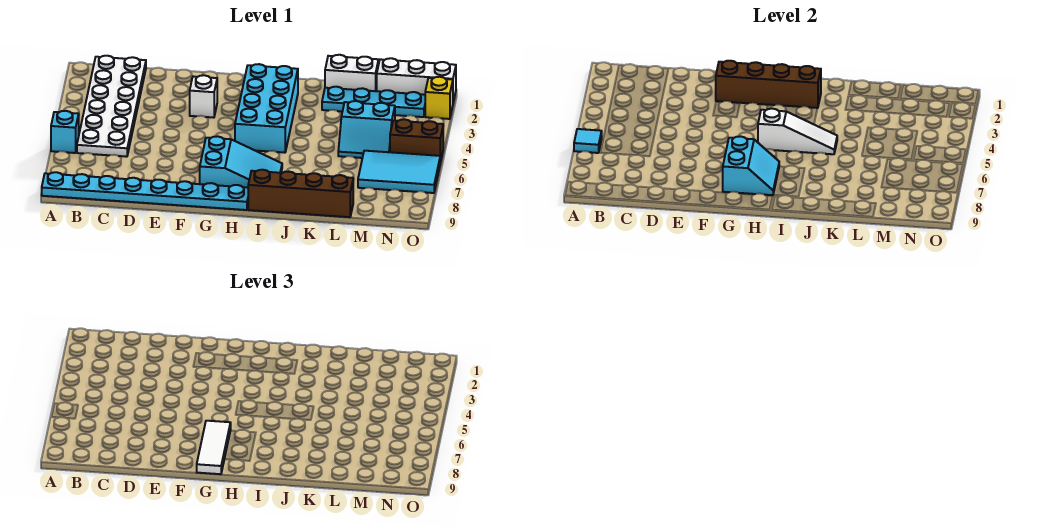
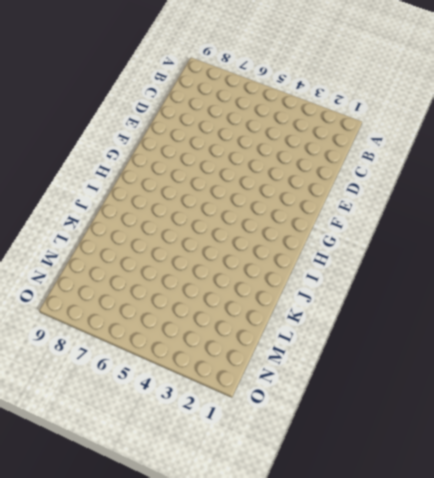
none -> cyan brick A6 level 1
none -> cyan plate A9:H9 level 1
none -> white plate B1:C6 level 1

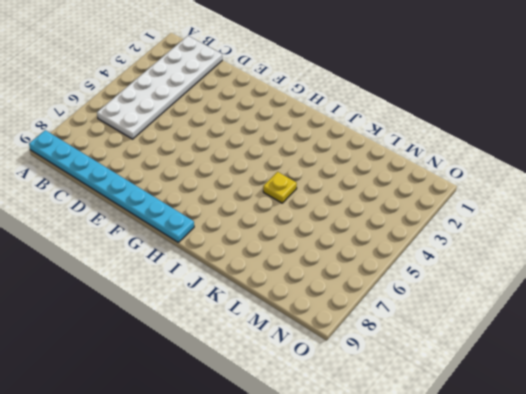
yellow plate J5 level 1 -> none
none -> cyan brick A6 level 1
none -> white brick F3 level 1
none -> cyan slope G7:I8 level 1 top G

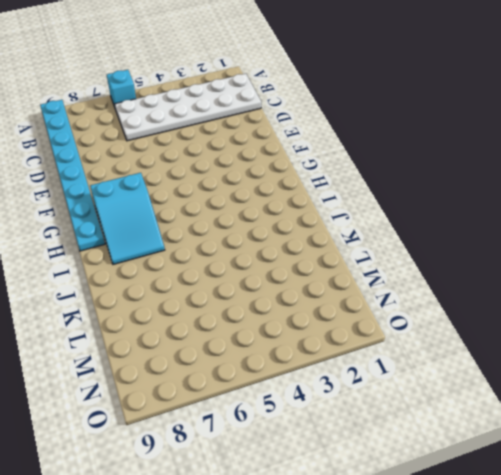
none -> white brick F3 level 1
none -> cyan brick H2:I5 level 1
none -> brown brick I9:L9 level 1

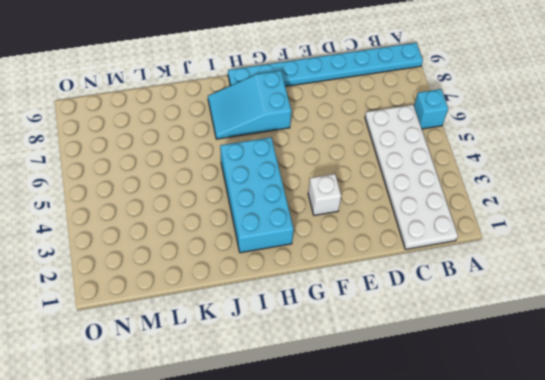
none -> brown brick I9:L9 level 1
none -> white brick K1:L1 level 1
none -> cyan plate K2:N2 level 1

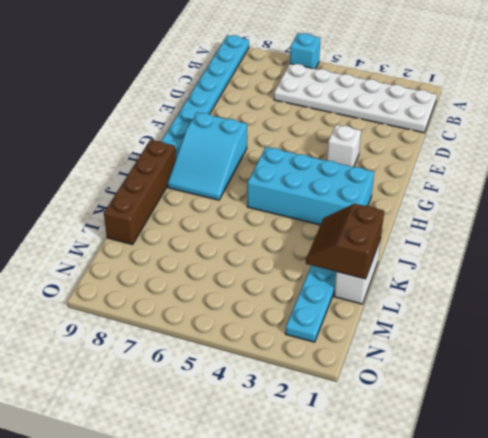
brown slope K1:L2 level 2 top 1 -> none
none -> cyan slope L4:M5 level 1 top 4
none -> white brick M1:O1 level 1
none -> cyan tile M6:O7 level 1

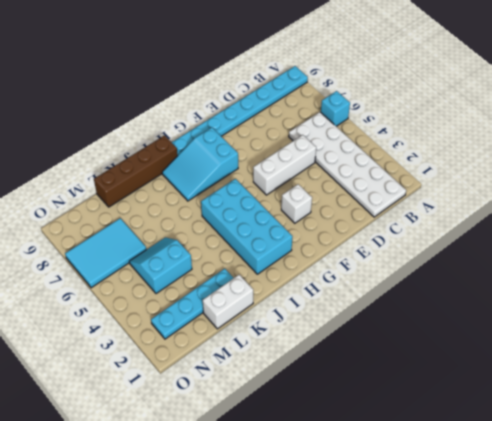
white brick D5:F5 level 1 -> white brick M1:O1 level 1
none -> brown brick N5:O5 level 1
none -> yellow brick O2 level 1
none -> cyan tile A6 level 2

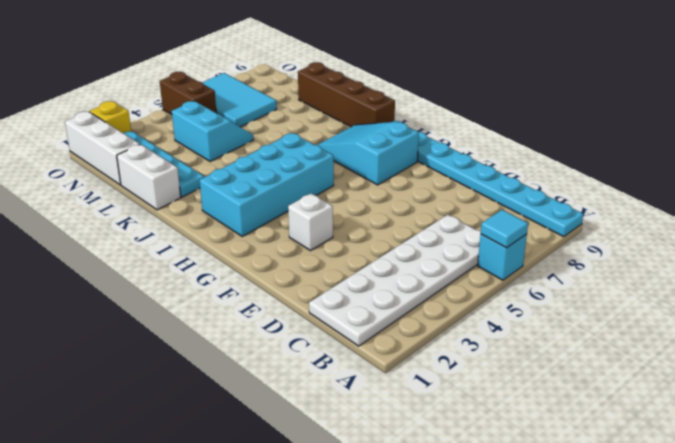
none -> brown brick F2:I2 level 2
none -> cyan slope G7:H8 level 2 top G
none -> white slope H5:J5 level 2 top H

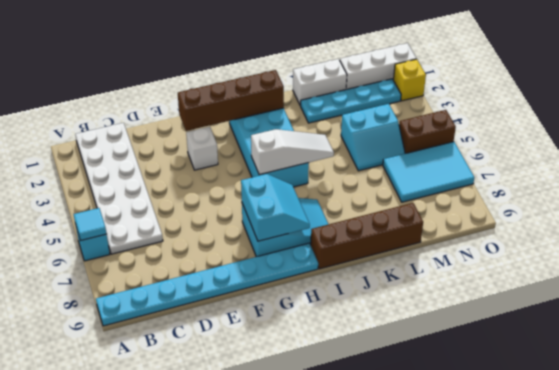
none -> white tile G7:G9 level 3

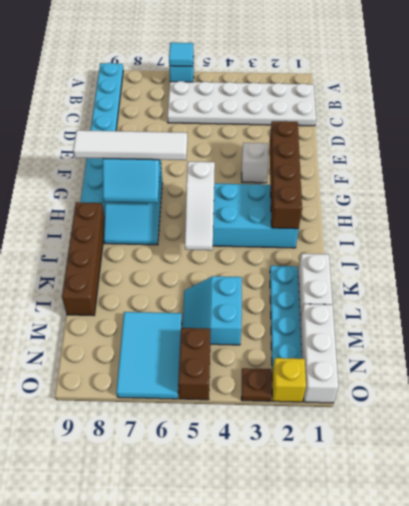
white tile G6:G9 level 3 -> white tile G7:G9 level 3
brown plate O3 level 1 -> none

